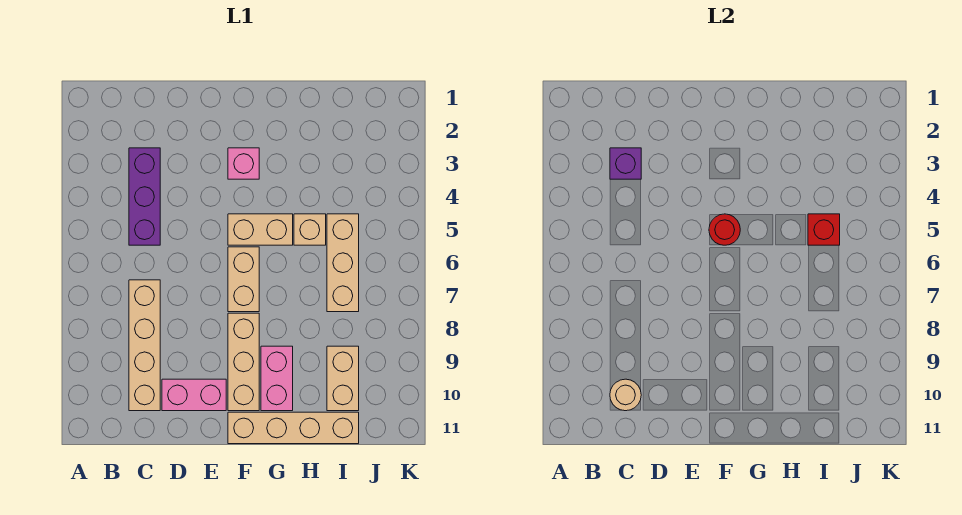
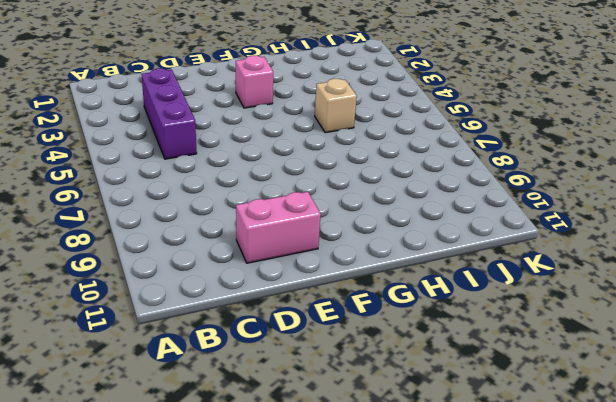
none -> tan brick C7:C10 level 1
none -> tan brick F5:G5 level 1
none -> tan brick F6:F7 level 1

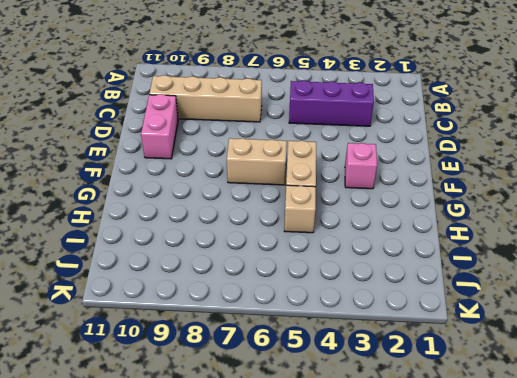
none -> tan brick F8:F10 level 1
none -> tan brick F11:I11 level 1
none -> pink brick G9:G10 level 1

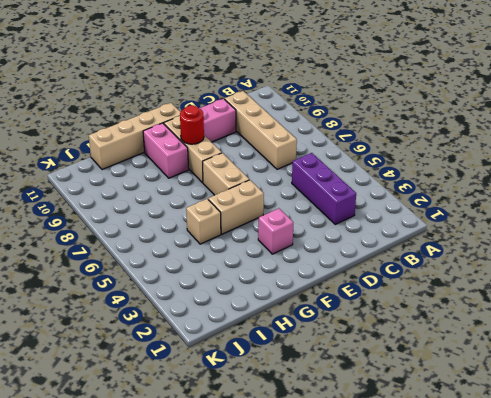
red round brick F9 level 2 -> red round brick F5 level 2
none -> tan brick I5:I7 level 1
none -> tan brick I9:I10 level 1
none -> purple brick C3 level 2

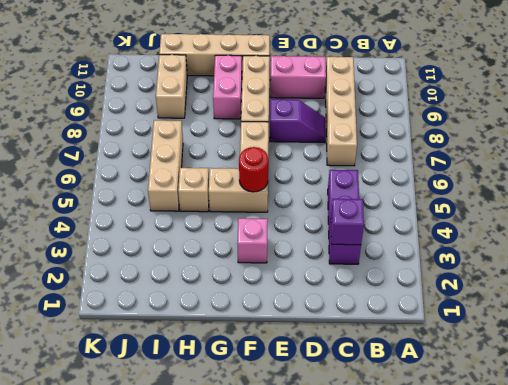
purple slope D8:E8 level 1 top E -> none
none -> tan round brick C10 level 2
none -> red brick I5 level 2

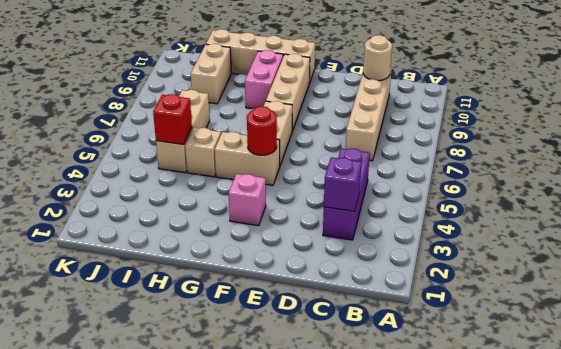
none -> pink brick D10:E10 level 1

